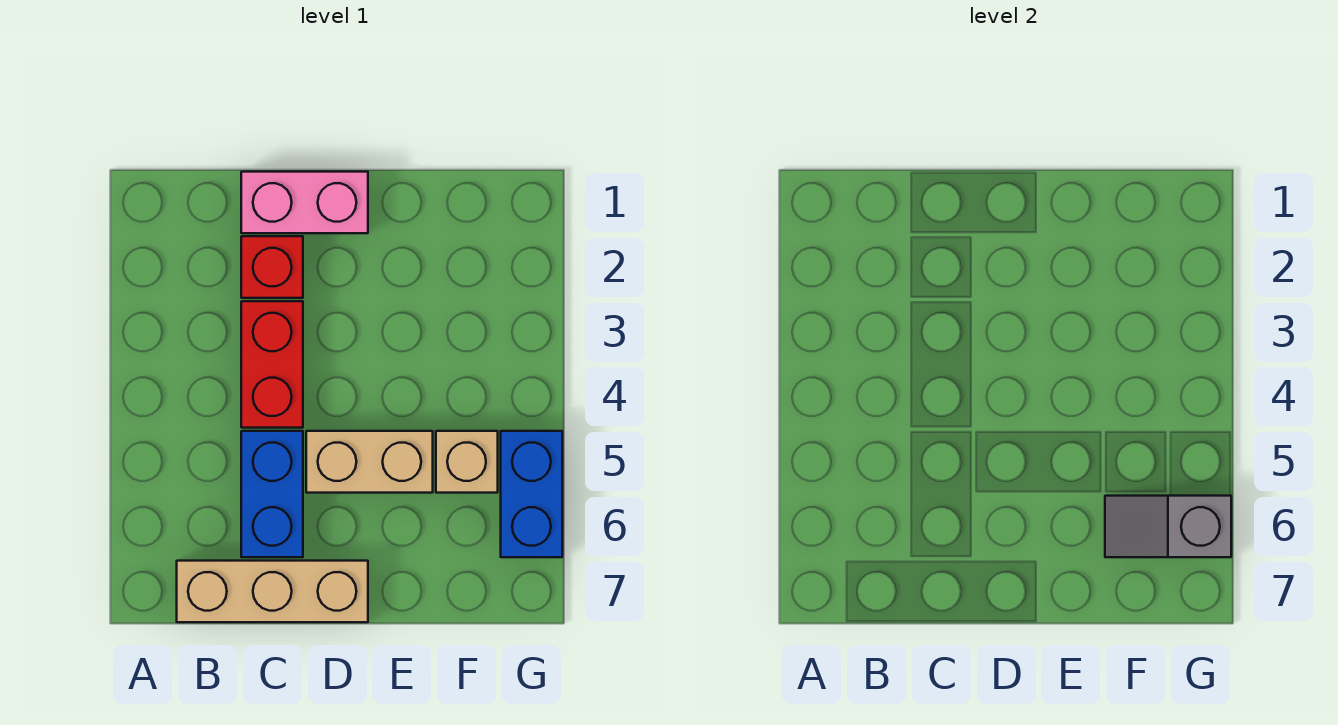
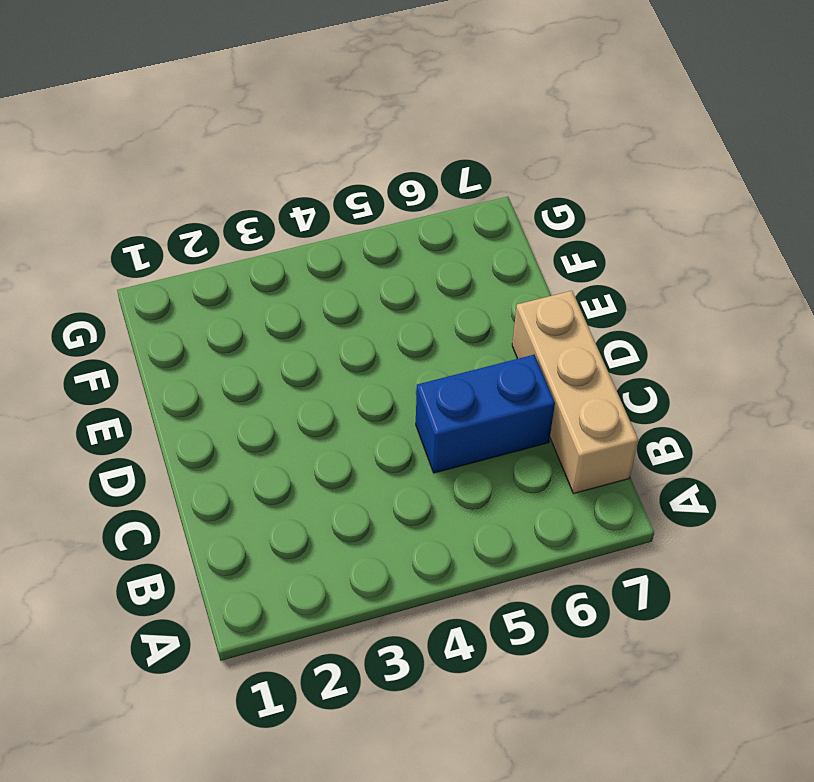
none -> pink brick C1:D1 level 1
none -> red brick C2 level 1

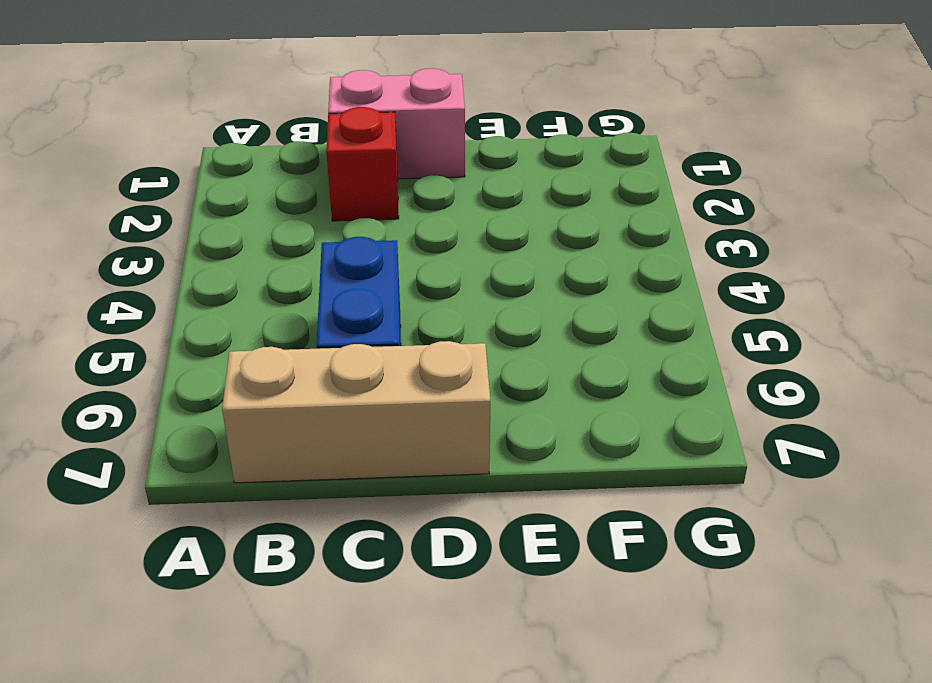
none -> red brick C3:C4 level 1
none -> tan brick D5:E5 level 1

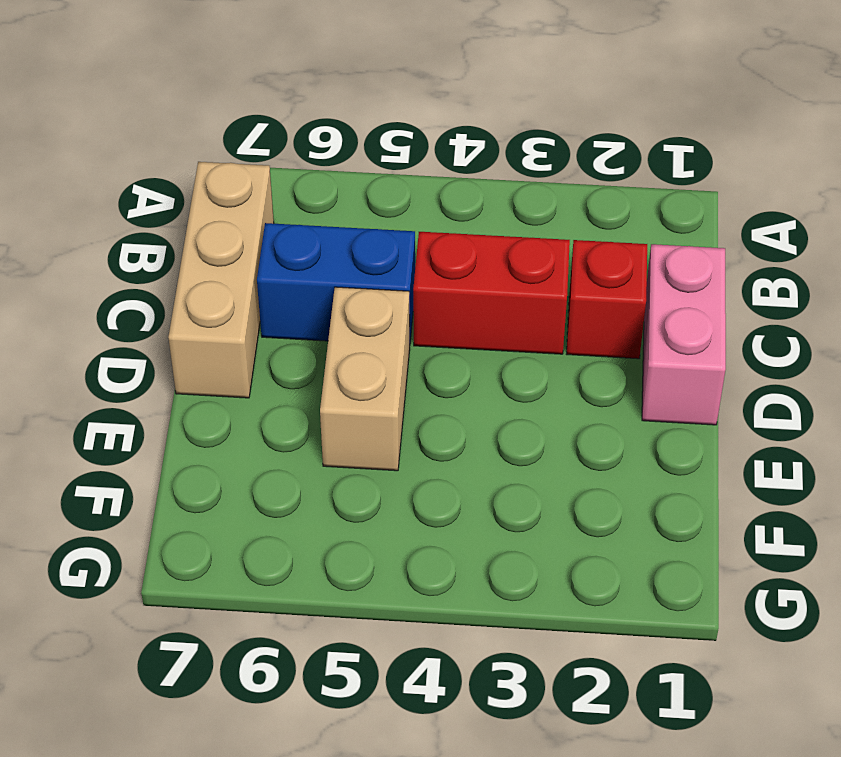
none -> tan brick F5 level 1
none -> blue brick G5:G6 level 1

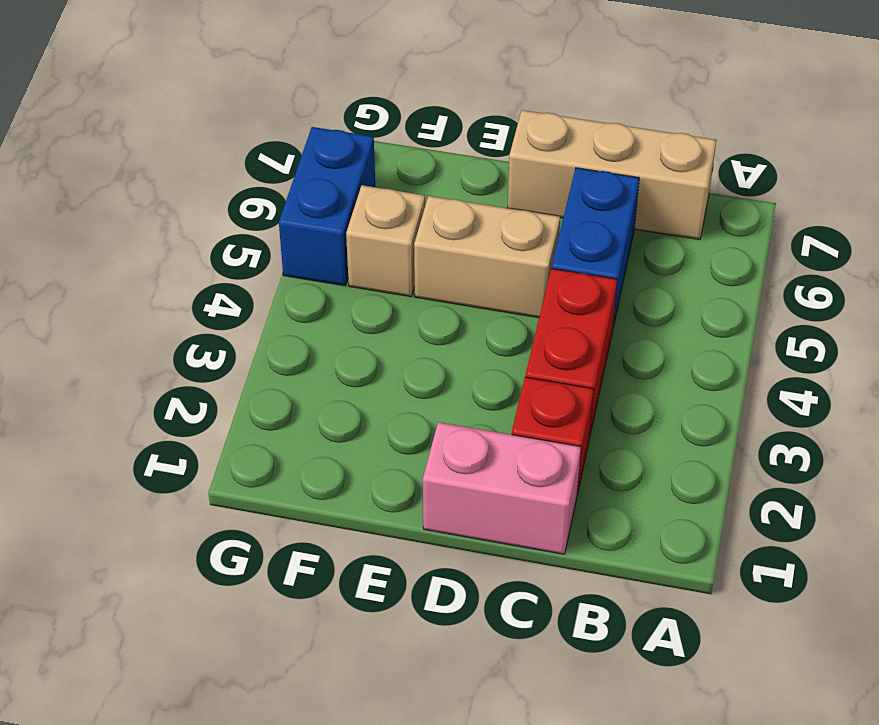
none -> grey slope F6:G6 level 2 top G

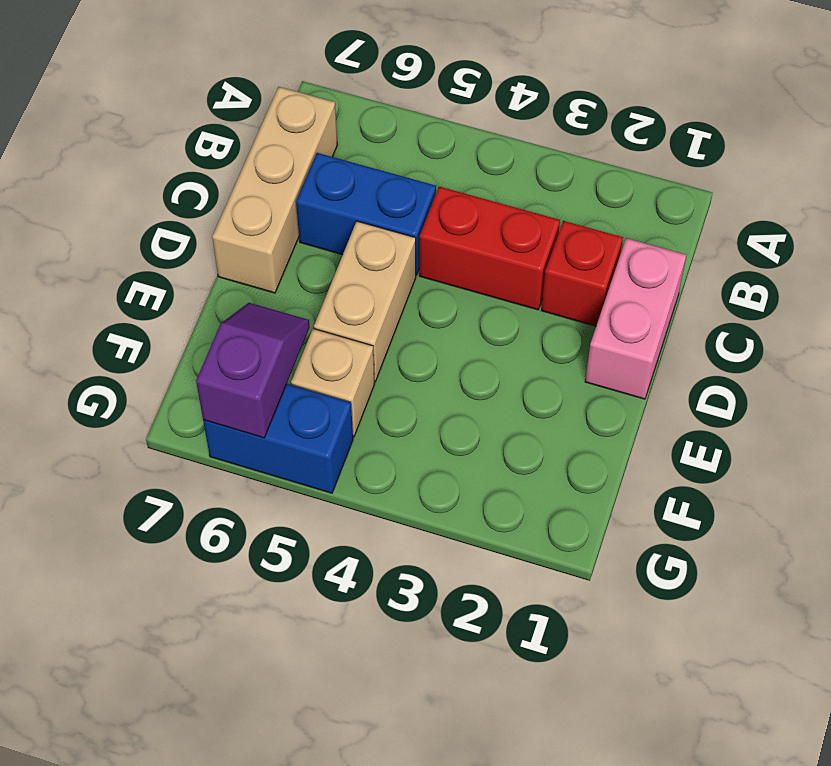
purple slope F6:G6 level 2 top G -> grey slope F6:G6 level 2 top G

